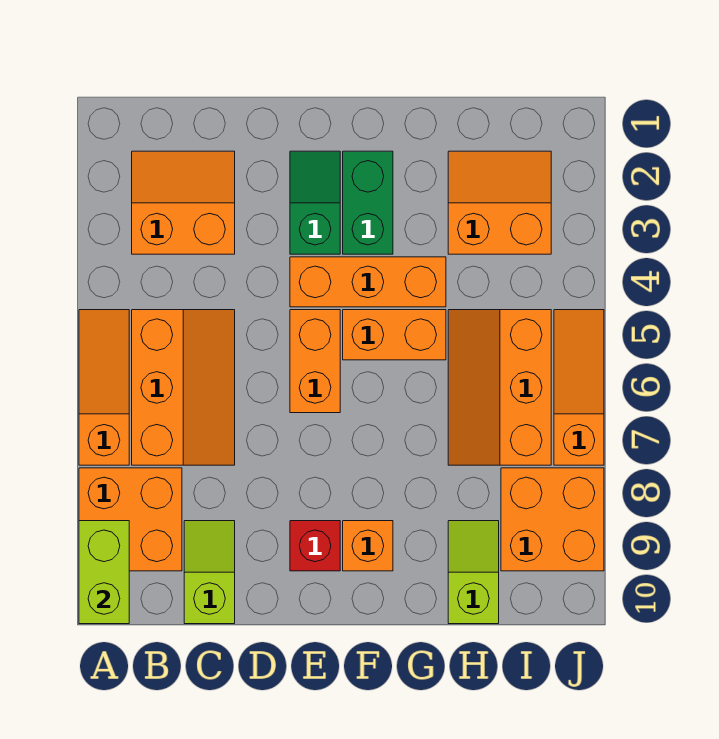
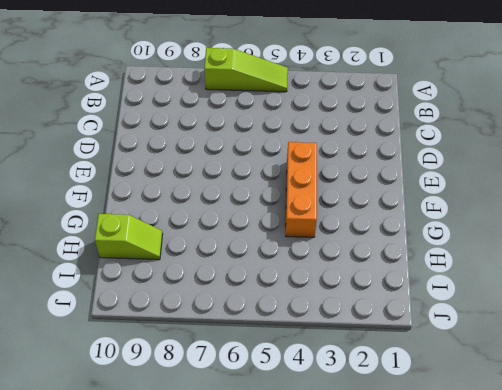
lime slope A5:A7 level 1 top 7 -> orange slope A5:A7 level 1 top 7
none -> orange brick A8:B9 level 1
none -> orange slope B2:C3 level 1 top 3
none -> orange slope B5:C7 level 1 top B

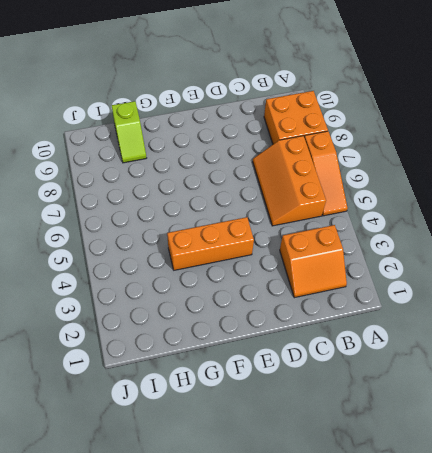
none -> lime slope C9:C10 level 1 top 10
none -> green slope E2:E3 level 1 top 3
none -> orange brick E5:E6 level 1

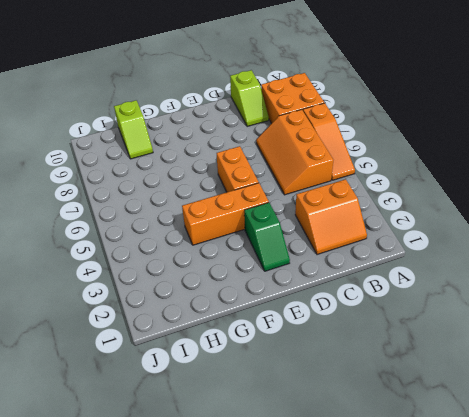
none -> red brick E9 level 1
none -> green brick F2:F3 level 1
none -> orange brick F5:G5 level 1

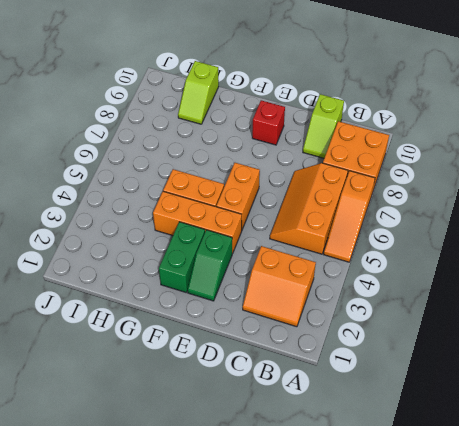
none -> orange brick F9 level 1
none -> orange slope H2:I3 level 1 top 3
none -> orange slope H5:I7 level 1 top I

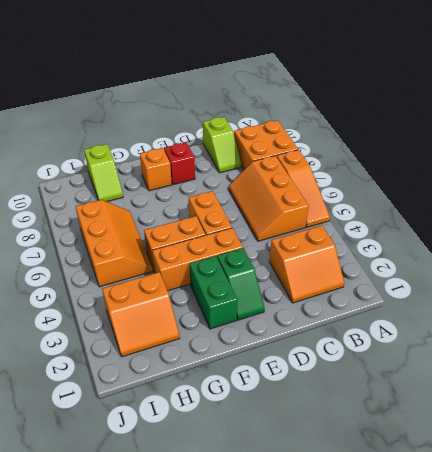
none -> orange brick I8:J9 level 1
none -> orange slope J5:J7 level 1 top 7
none -> lime brick A9:A10 level 2

